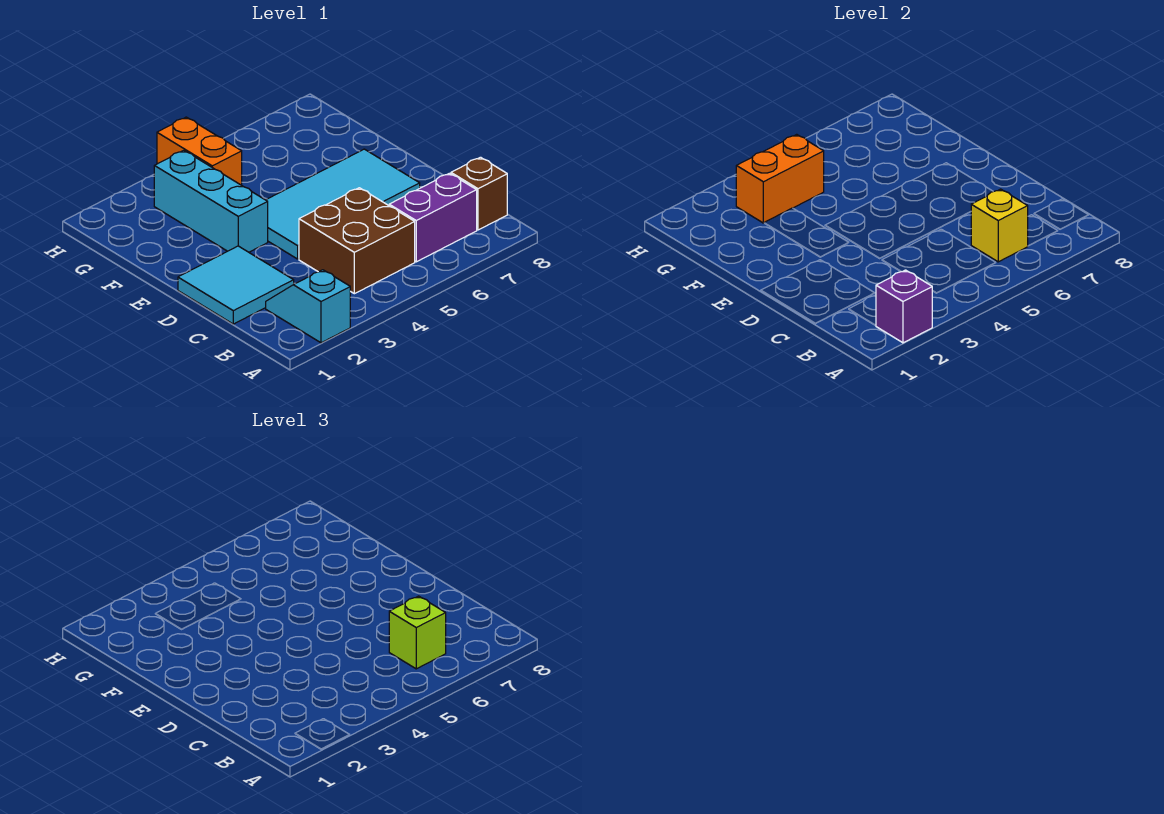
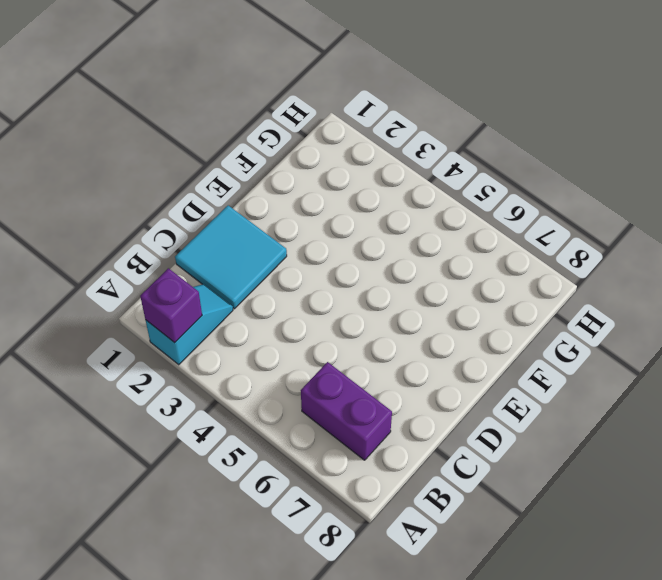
none -> brown brick B4:C5 level 1
none -> brown brick B8 level 1
none -> cyan tile D4:E7 level 1

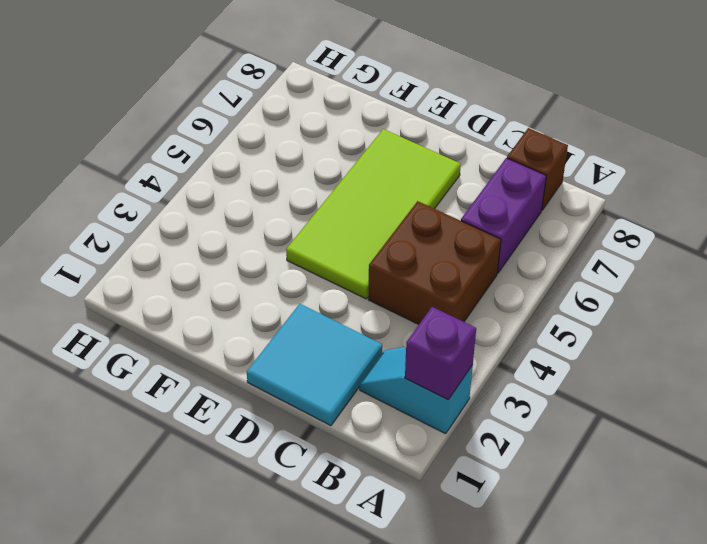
lime tile D4:E7 level 1 -> cyan tile D4:E7 level 1
none -> cyan brick E3:G3 level 1
none -> orange brick G4:H4 level 1
none -> yellow brick B6 level 2

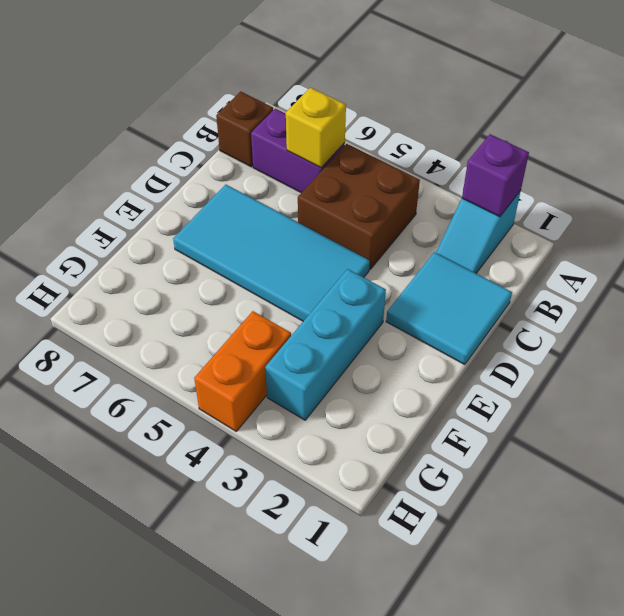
none -> orange brick G3:G4 level 2
none -> lime brick B6 level 3

